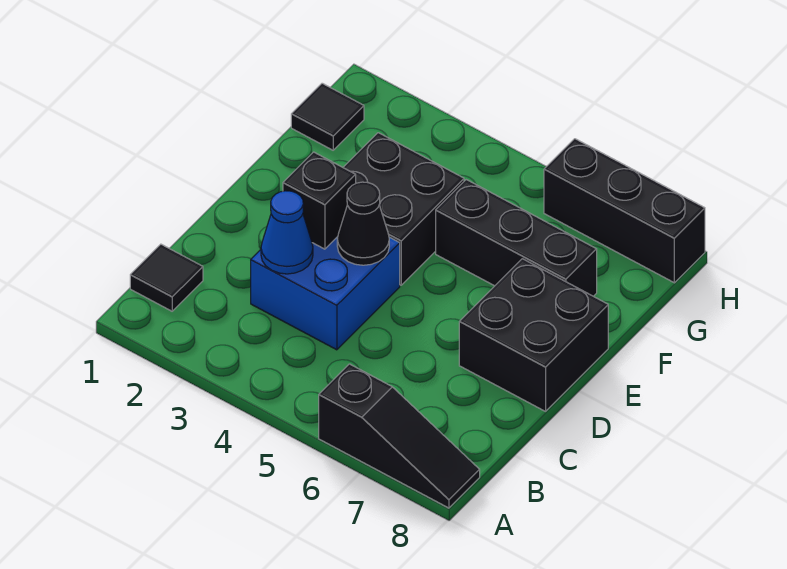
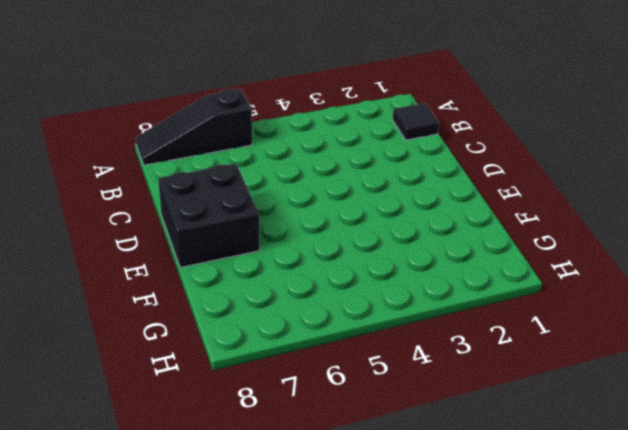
none -> blue brick C3:D4 level 1
none -> black brick E3:F4 level 1

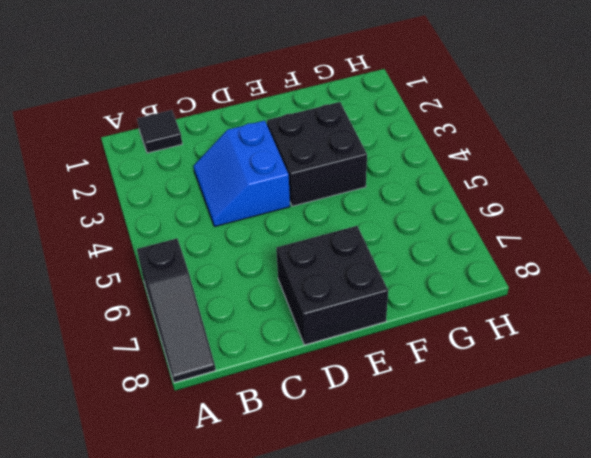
blue slope C3:D4 level 1 top D -> blue brick C3:D4 level 1
none -> black brick F5:F7 level 1
none -> black tile G1 level 1

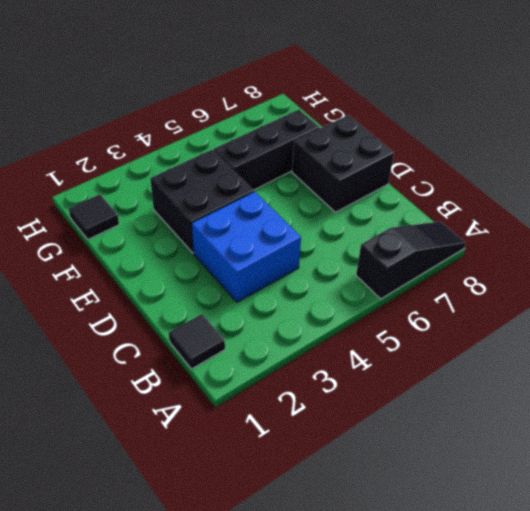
none -> black brick H6:H8 level 1
none -> blue cone C3 level 2

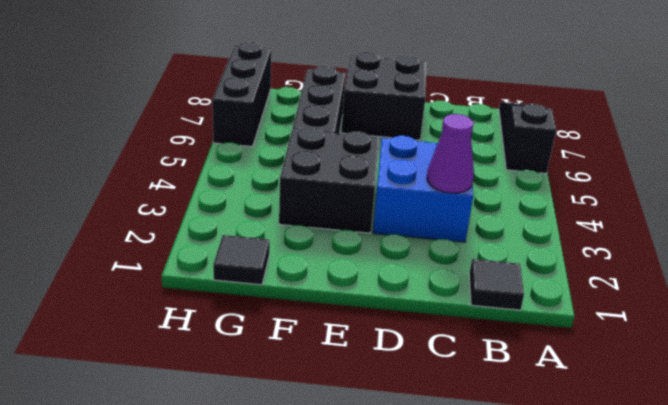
purple cone C3 level 2 -> blue cone C3 level 2
none -> black brick D3 level 2
none -> black cone D4 level 2

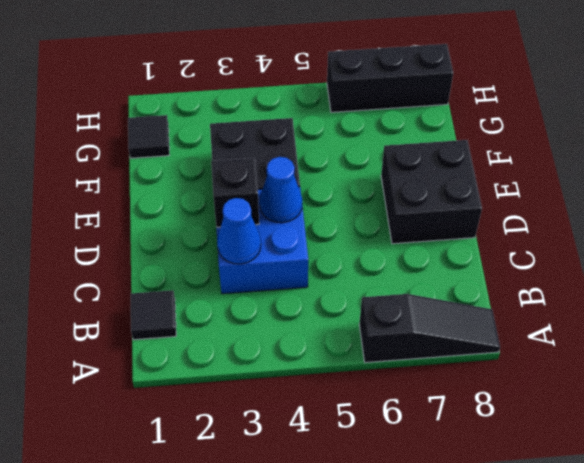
blue cone D4 level 2 -> black cone D4 level 2
none -> black brick F5:F7 level 1

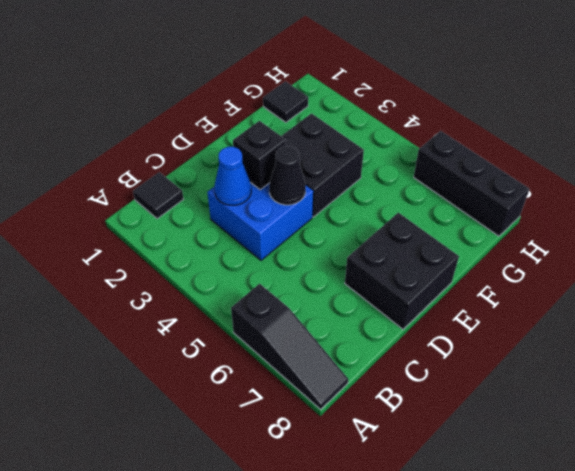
none -> black brick F5:F7 level 1

